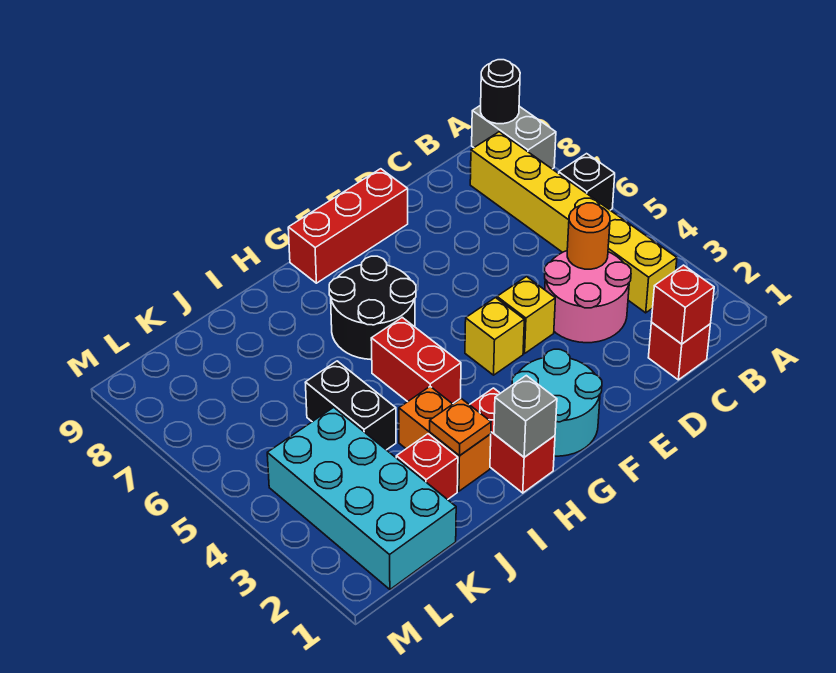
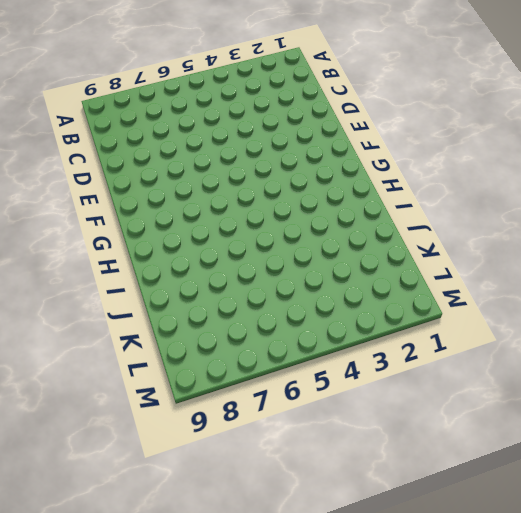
none -> black brick A6 level 1
none -> grey brick A8:A9 level 1
none -> yellow brick B3:B8 level 1

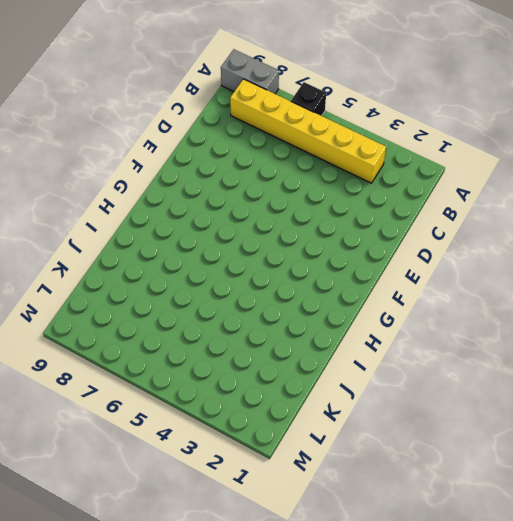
none -> red brick C1 level 1
none -> pink round brick C3:D4 level 1
none -> yellow brick E4 level 1

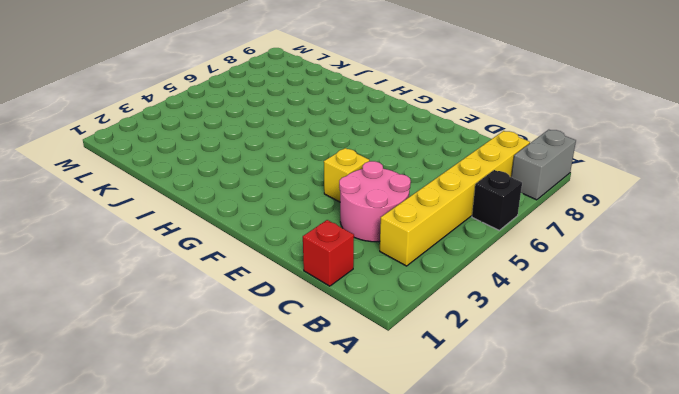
none -> red brick E9:G9 level 1
none -> cyan round brick F1:G2 level 1
none -> yellow brick F4 level 1

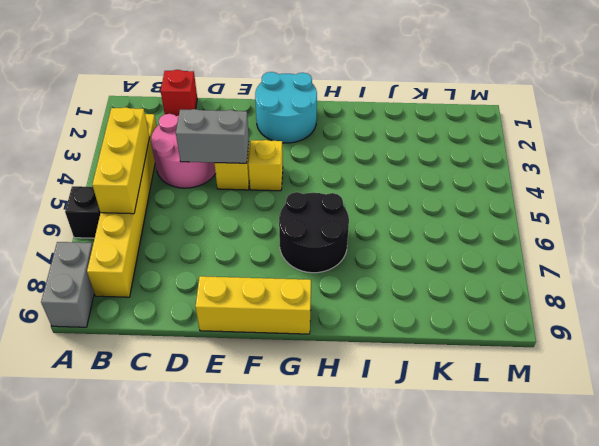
yellow brick B4:B6 level 2 -> none
grey brick D4:E4 level 2 -> none
yellow brick E9:G9 level 1 -> red brick E9:G9 level 1
none -> red brick H1:H2 level 1
none -> red brick H4:H5 level 1
none -> orange brick I2:I3 level 1

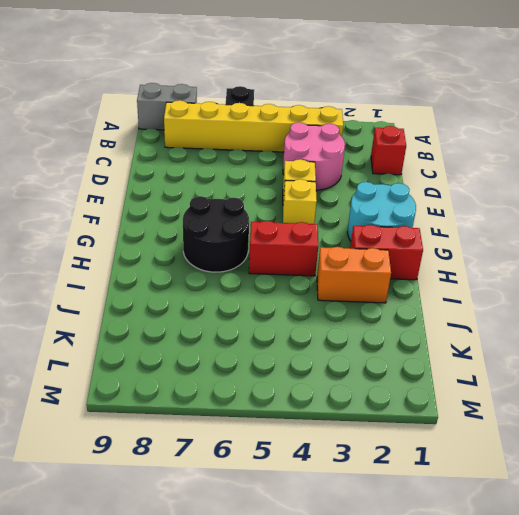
none -> red brick E9:G9 level 1
none -> red brick J2 level 1
none -> black brick J4:J5 level 1

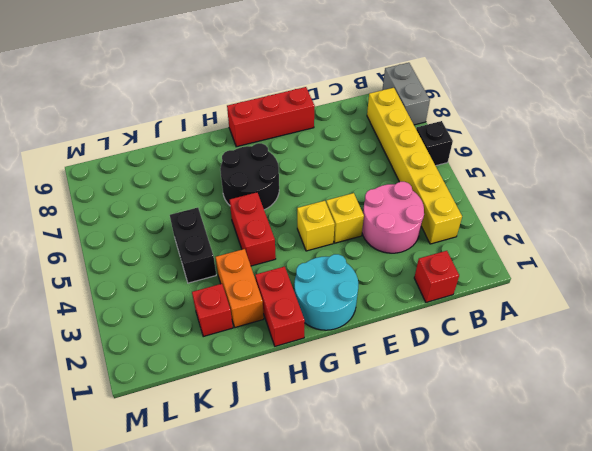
none -> cyan brick K1:L4 level 1
none -> black round brick A9 level 2
none -> red brick C1 level 2

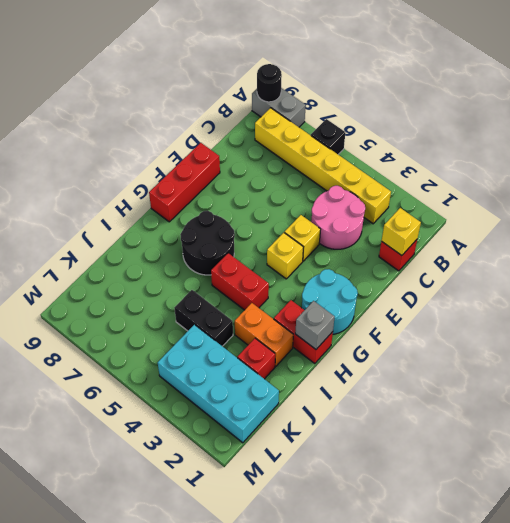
yellow brick C1 level 2 -> red brick C1 level 2
none -> orange round brick C4 level 2
none -> orange plate I2 level 2

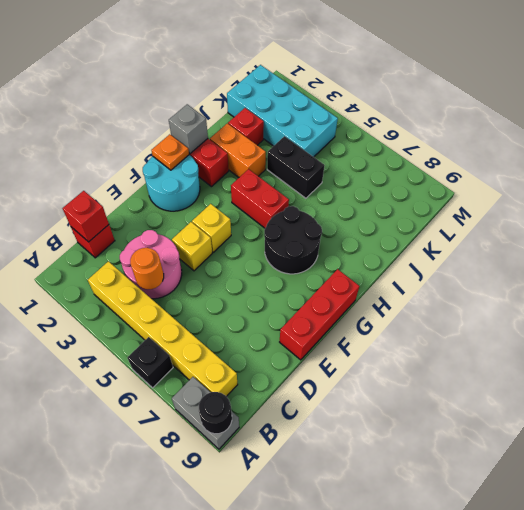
orange plate G1 level 2 -> orange plate I2 level 2

